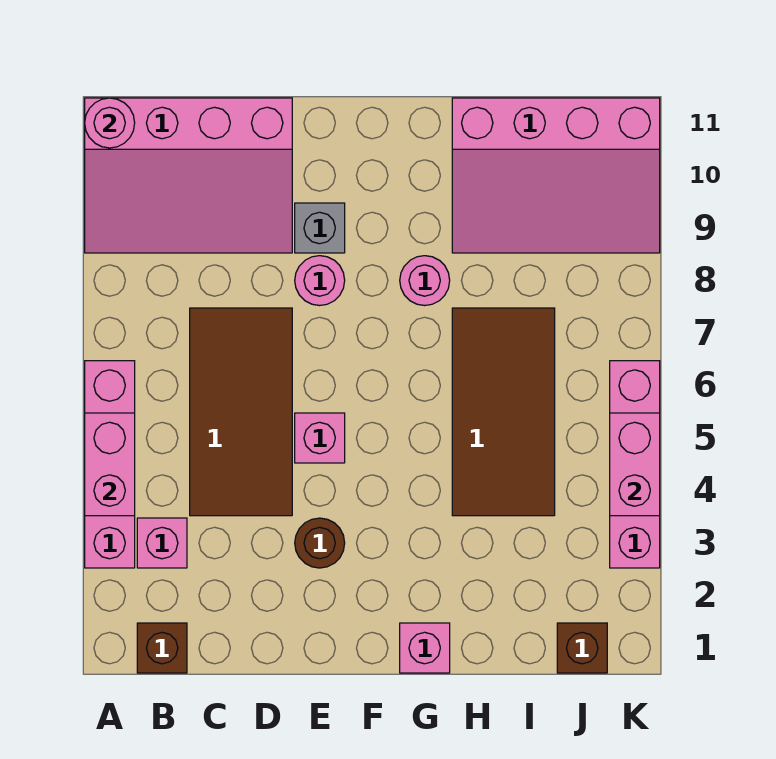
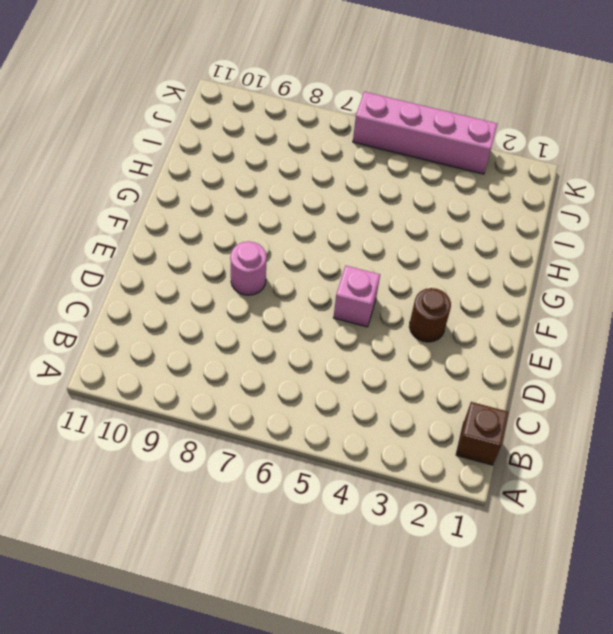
none -> pink brick A3:A6 level 1
none -> pink slope A9:D11 level 1 top 11
none -> pink brick B3 level 1

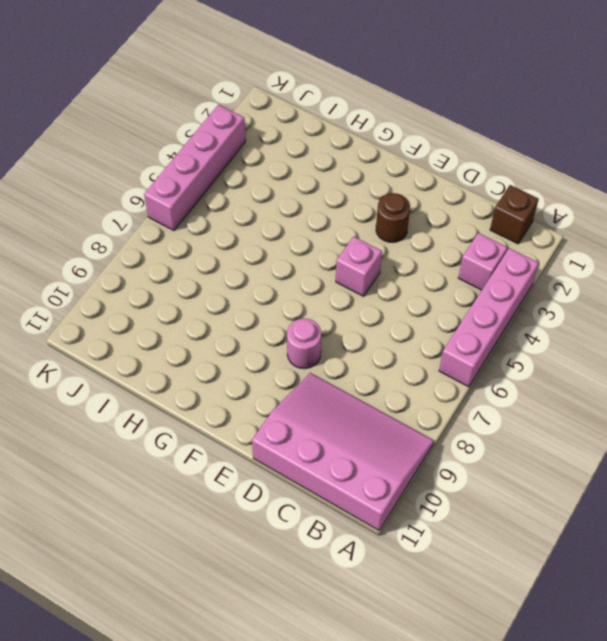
none -> brown tile C4:D7 level 1
none -> grey brick E9 level 1
none -> pink brick G1 level 1

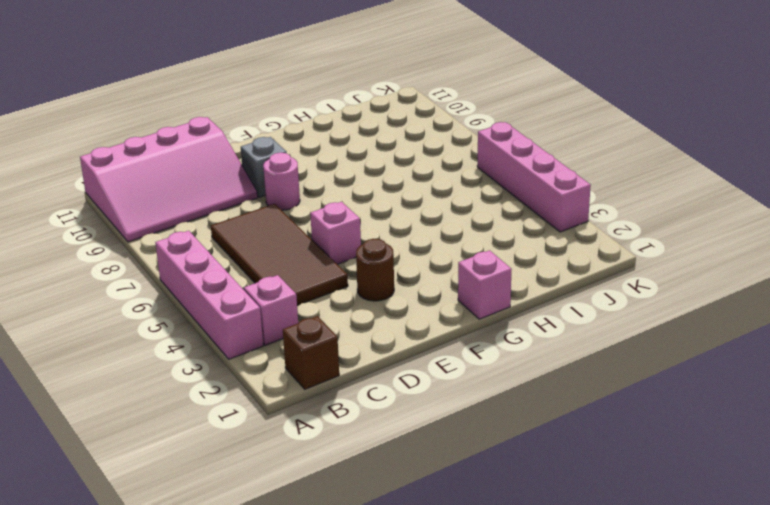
none -> pink round brick G8 level 1
none -> brown tile H4:I7 level 1
none -> pink slope H9:K11 level 1 top 11

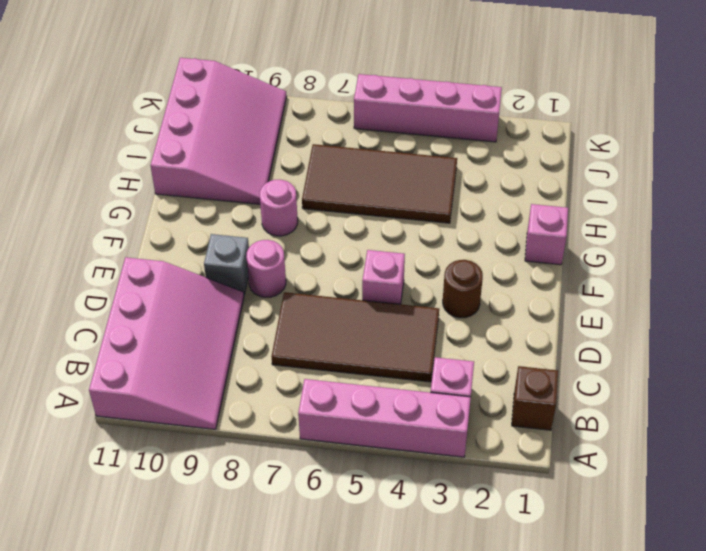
none -> brown brick J1 level 1
none -> pink brick A4:A5 level 2
none -> pink round brick A11 level 2

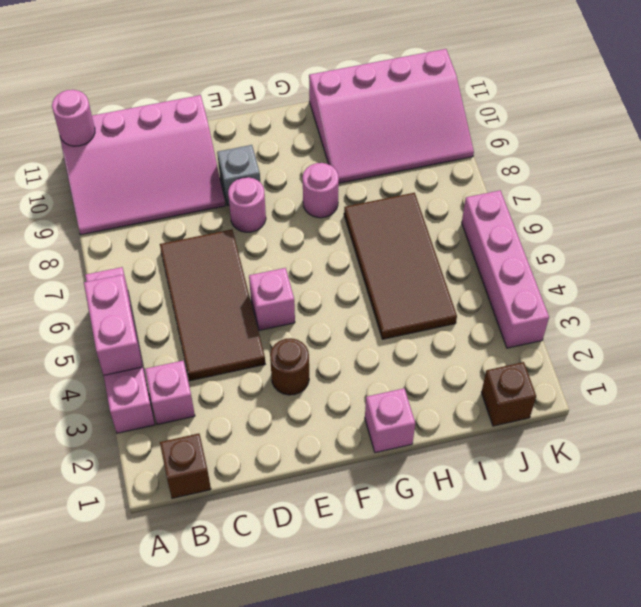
none -> pink brick K4:K5 level 2

